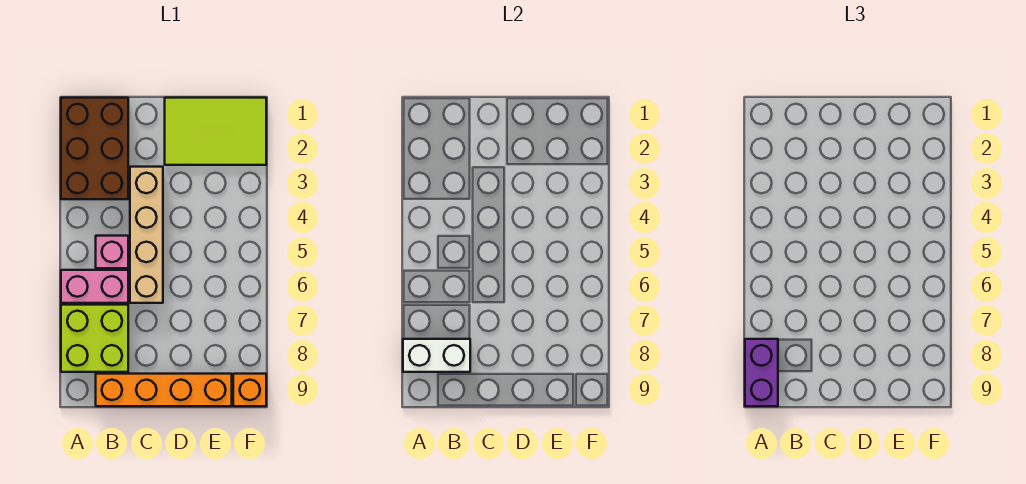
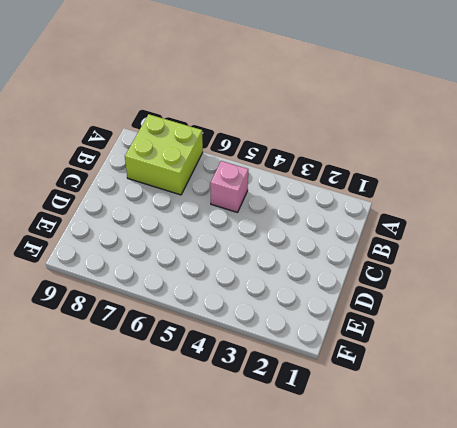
none -> brown brick A1:B3 level 1
none -> pink brick A6:B6 level 1

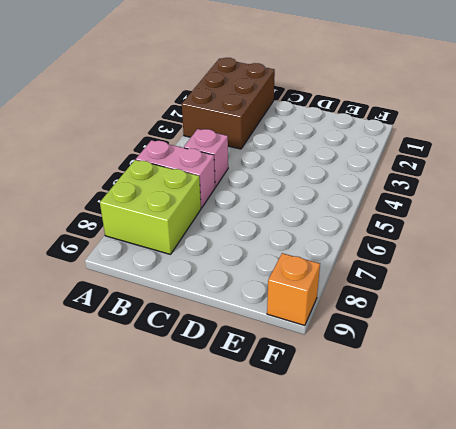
none -> orange brick B9:E9 level 1
none -> tan brick C3:C6 level 1

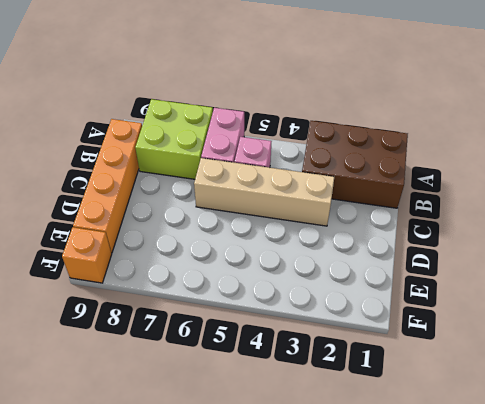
none -> lime tile D1:F2 level 1
none -> white brick A8:B8 level 2

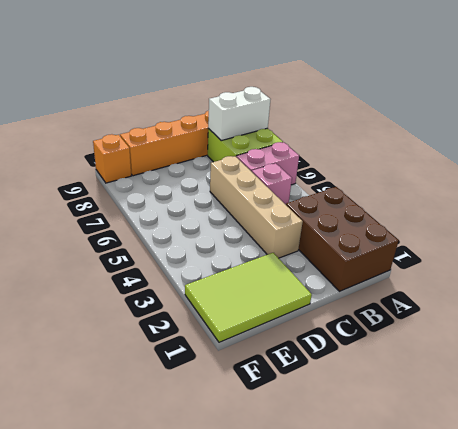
none -> purple brick A8:A9 level 3

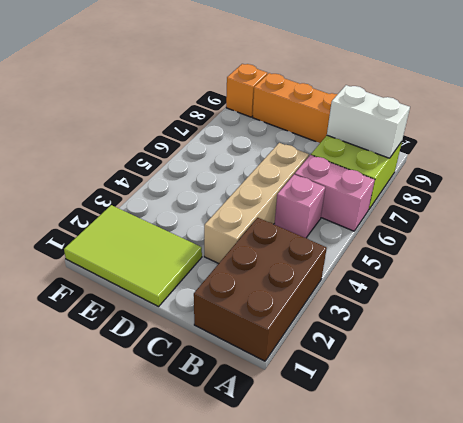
none -> purple brick A8:A9 level 3

